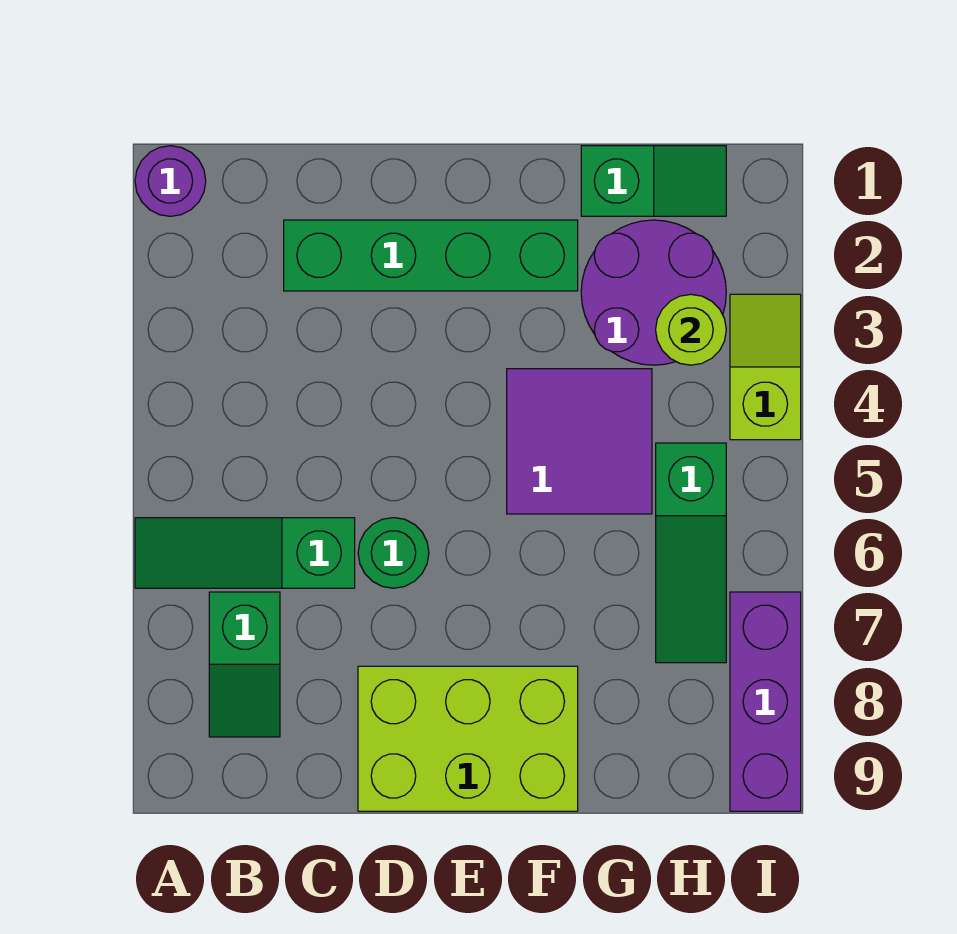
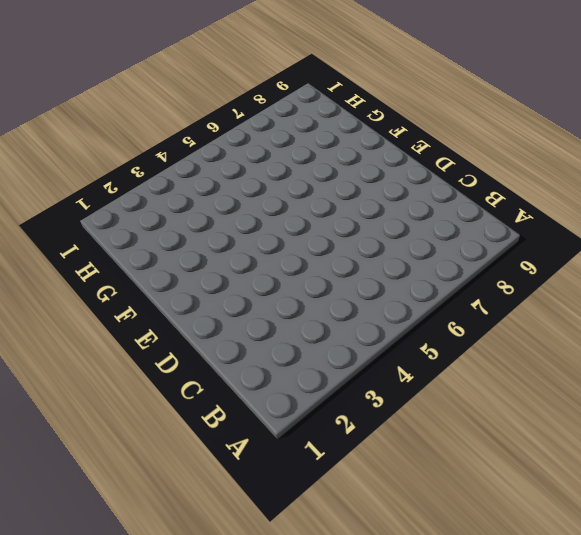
none -> purple round brick A1 level 1
none -> green slope A6:C6 level 1 top C
none -> green slope B7:B8 level 1 top 7

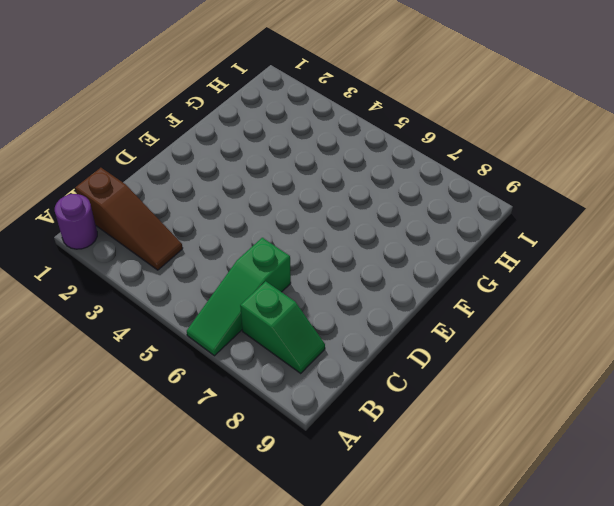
brown slope B1:B3 level 1 top 1 -> none
none -> green brick C2:F2 level 1
none -> green round brick D6 level 1
none -> lime brick D8:F9 level 1

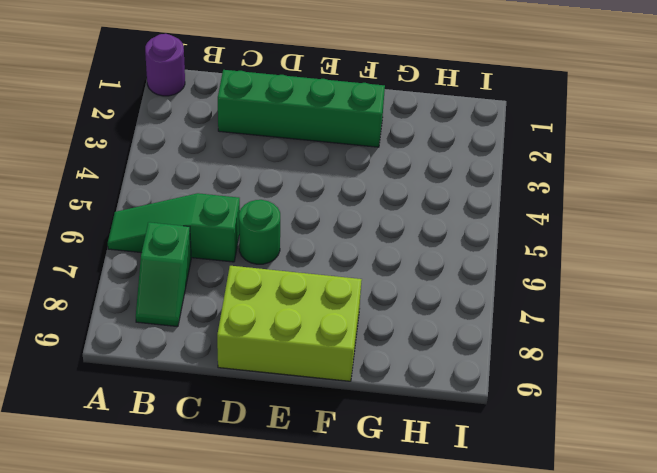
none -> purple tile F4:G5 level 1
none -> green slope G1:H1 level 1 top G
none -> purple round brick G2:H3 level 1

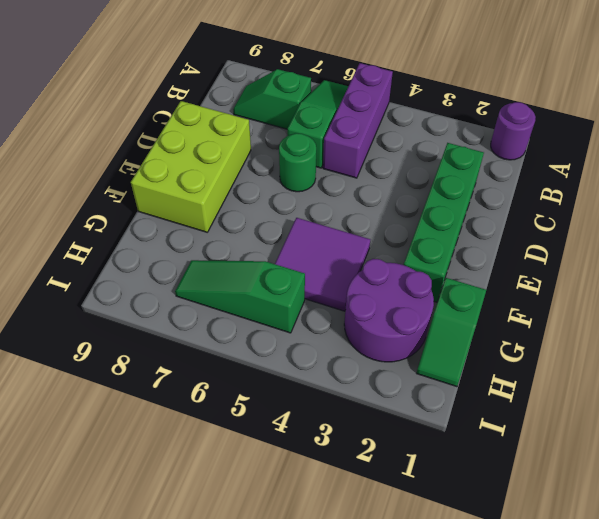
purple brick A5:C5 level 1 -> purple brick I7:I9 level 1
none -> lime slope I3:I4 level 1 top 4
none -> lime round brick H3 level 2

